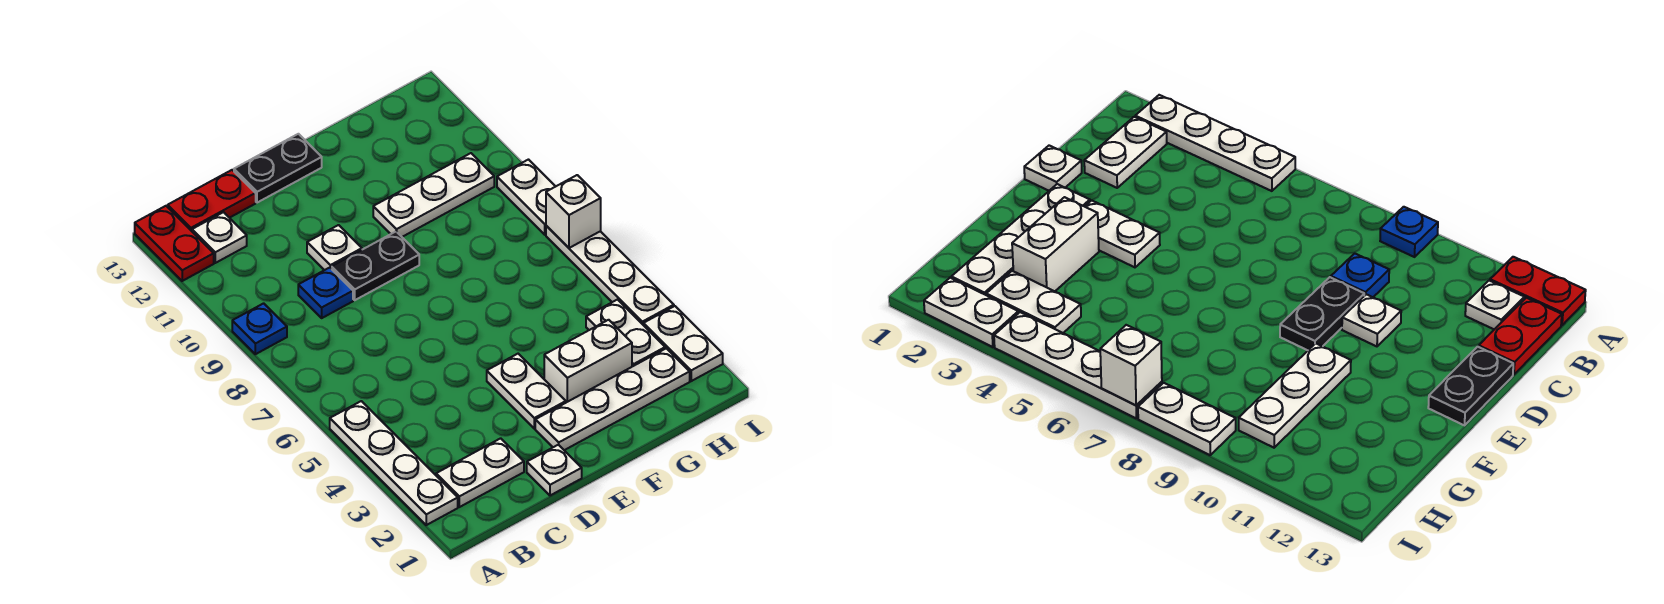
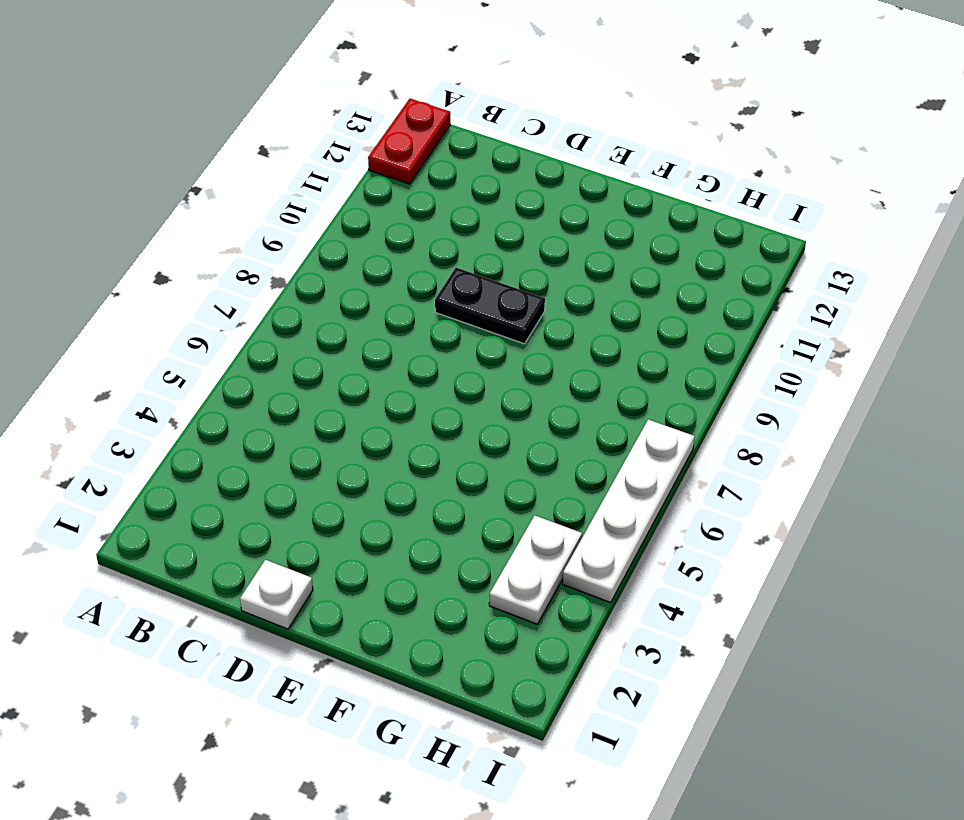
none -> white plate A2:A5 level 1
none -> blue plate A9 level 1
none -> white plate B2:C2 level 1

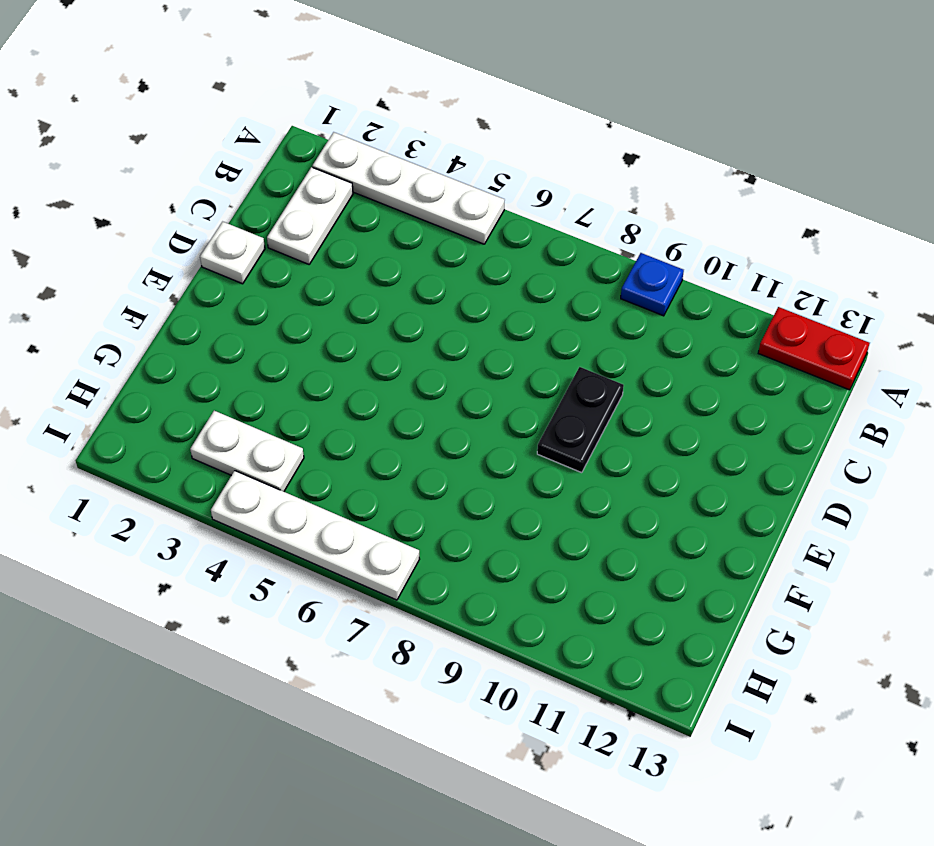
none -> white plate B12 level 1
none -> red plate B13:C13 level 1
none -> blue plate C9 level 1

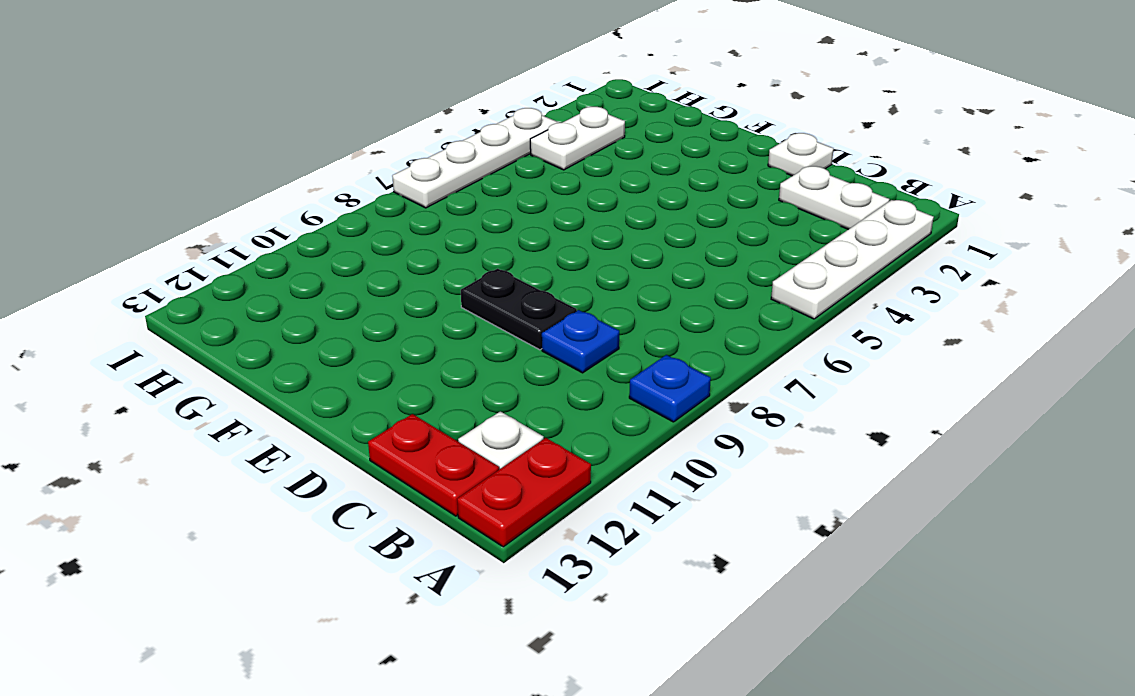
none -> white plate D10 level 1
none -> black plate D13:E13 level 1
none -> white plate E2:H2 level 1

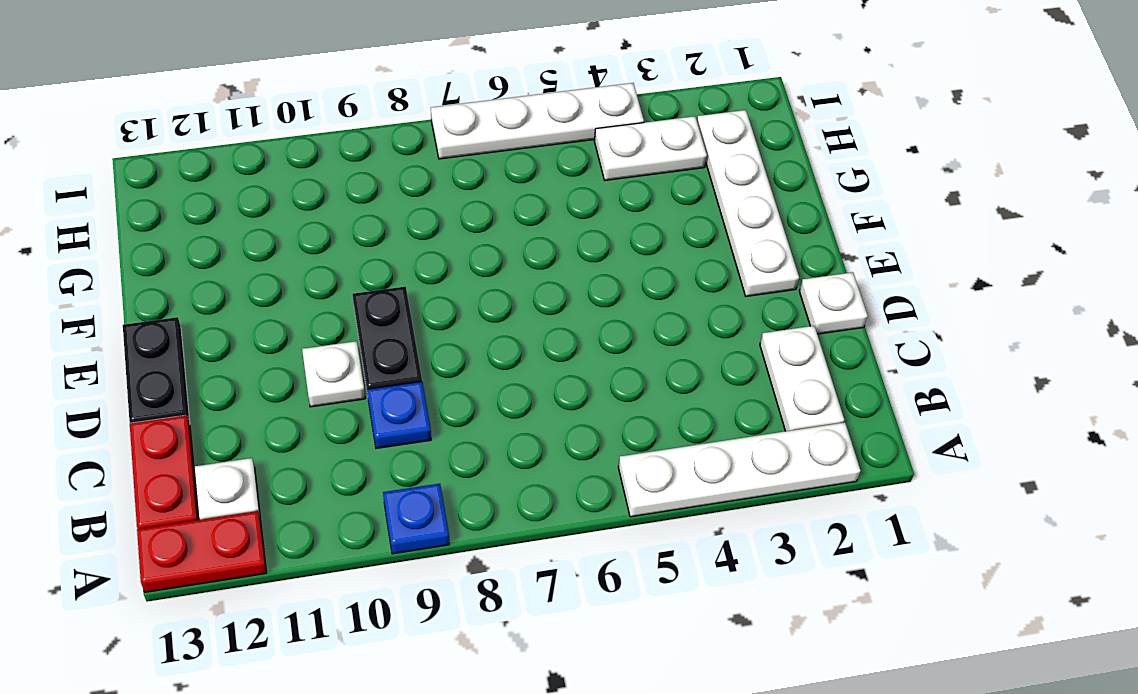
none -> white plate E3:E4 level 1
none -> white brick F3:G3 level 1
none -> white plate F10:H10 level 1

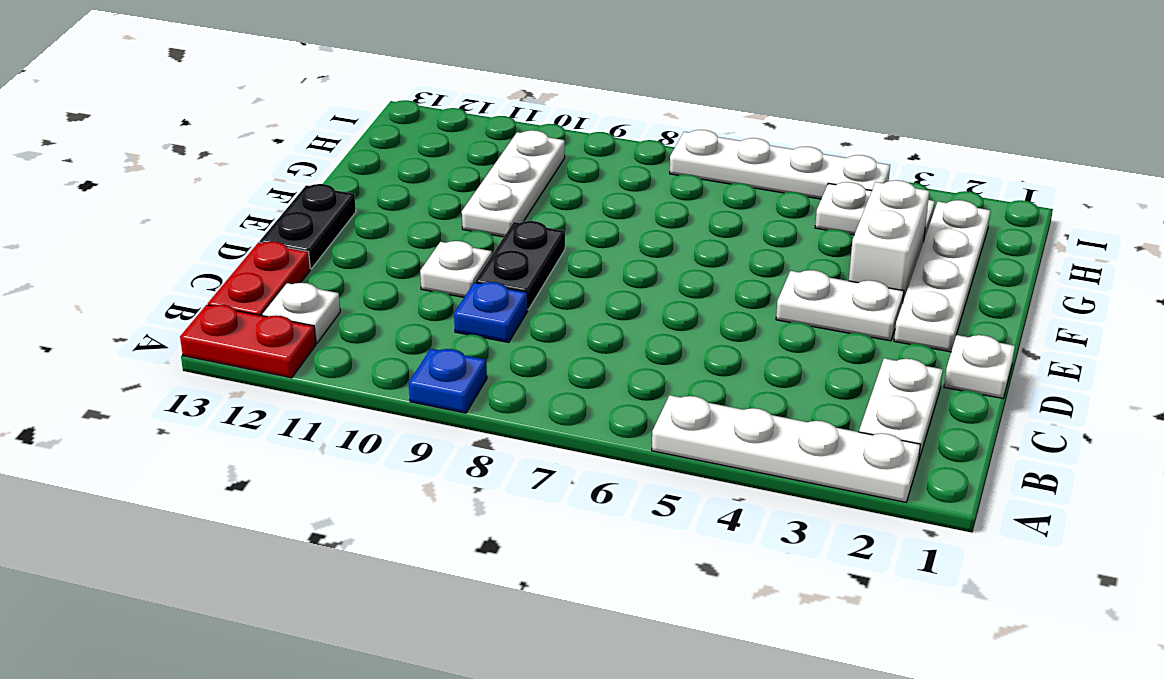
none -> white plate I2:I3 level 1
none -> white plate I8:I9 level 1
none -> white brick I7 level 2

